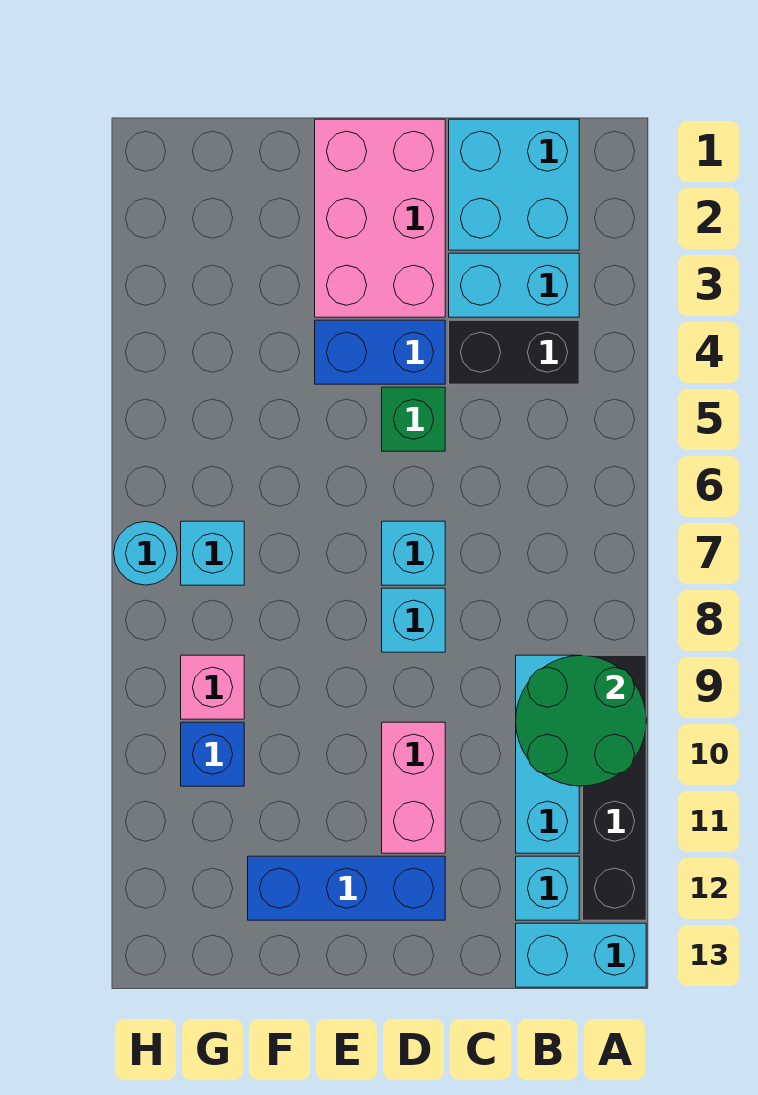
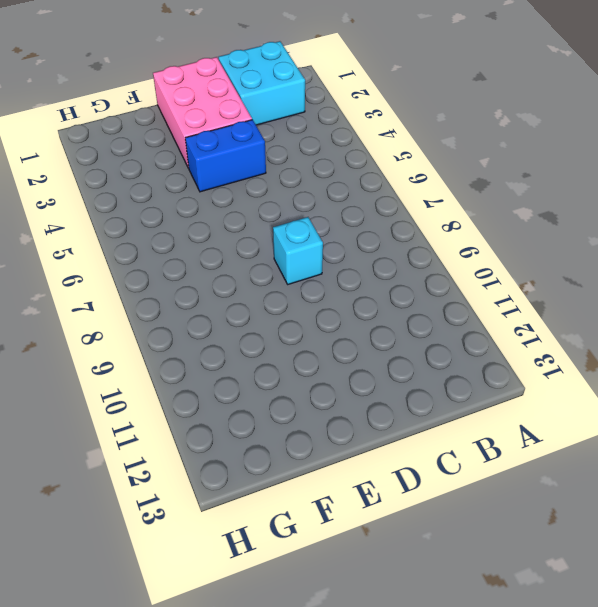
none -> black brick A9:A12 level 1
none -> cyan brick A13:B13 level 1
none -> cyan brick B3:C3 level 1

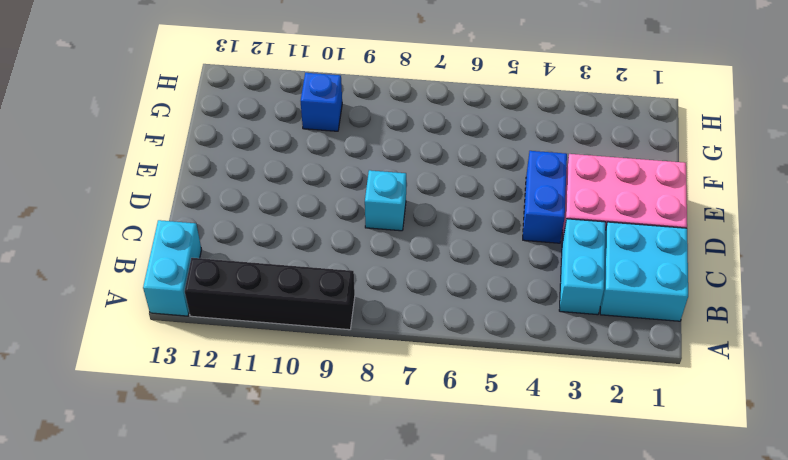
none -> black brick B4:C4 level 1
none -> cyan brick B9:B11 level 1
none -> cyan brick B12 level 1

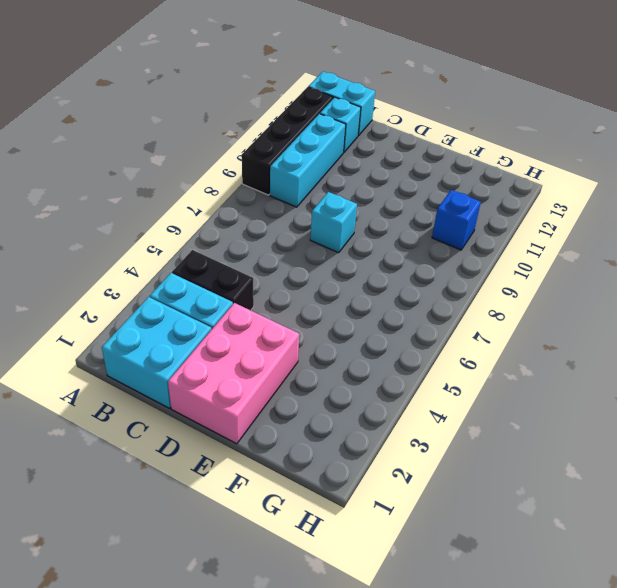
none -> blue brick D4:E4 level 1
none -> green brick D5 level 1
none -> cyan brick D7 level 1

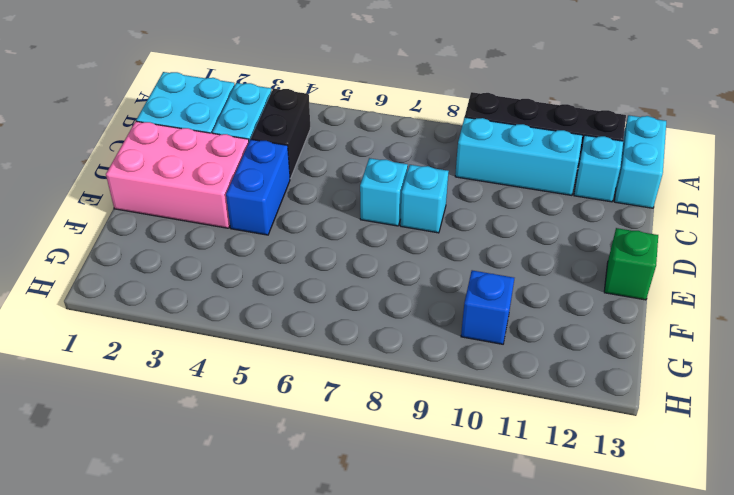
green brick E13 level 1 -> green brick D5 level 1
none -> pink brick D10:D11 level 1
none -> blue brick D12:F12 level 1
none -> cyan brick G7 level 1

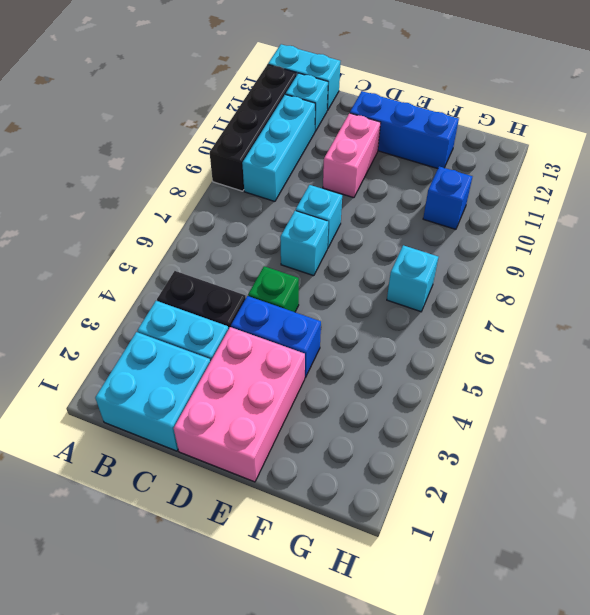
none -> pink brick G9 level 1
none -> cyan round brick H7 level 1
none -> green round brick A9:B10 level 2

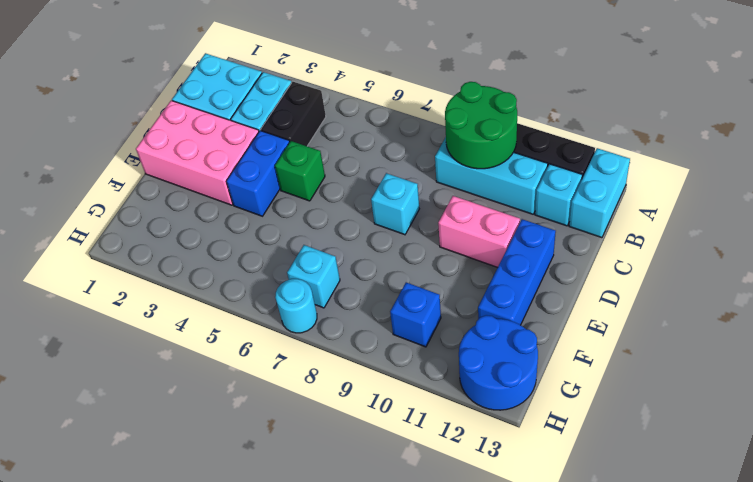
blue round brick G12:H13 level 1 -> none
none -> cyan brick D7 level 1
none -> pink brick G9 level 1

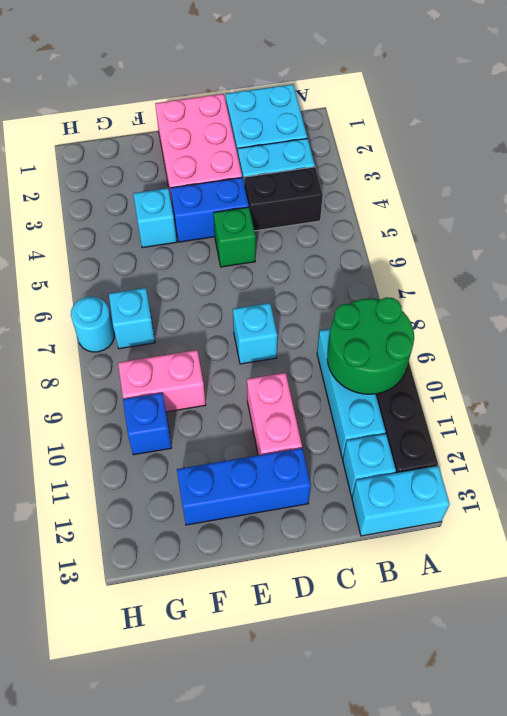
cyan brick F4 level 1 -> cyan brick D7 level 1
pink brick F9:G9 level 1 -> pink brick G9 level 1

